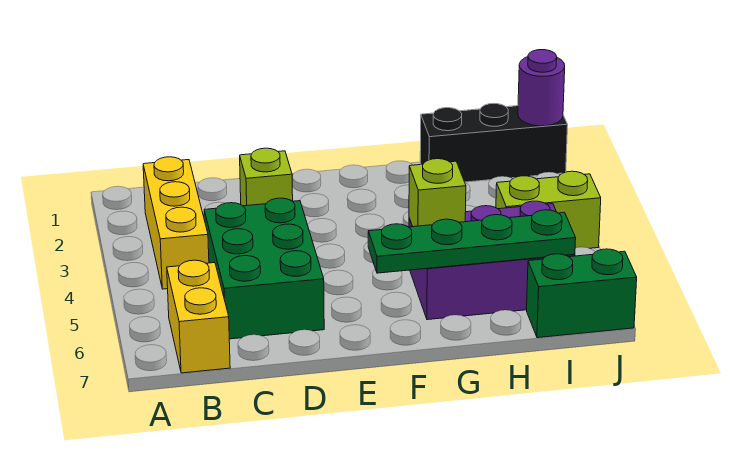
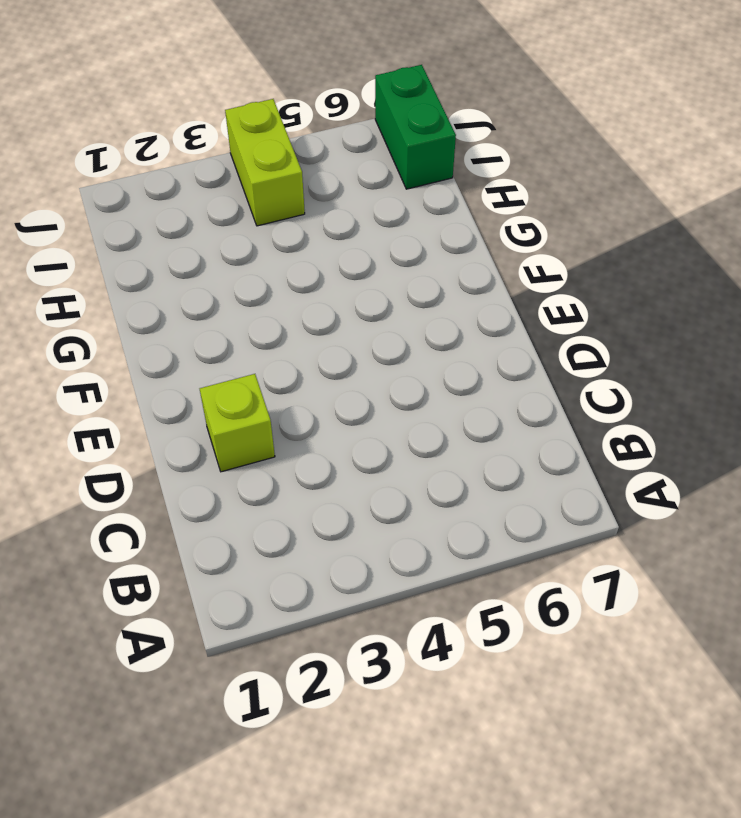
none -> yellow brick B2:B4 level 1
none -> yellow brick B6:B7 level 1

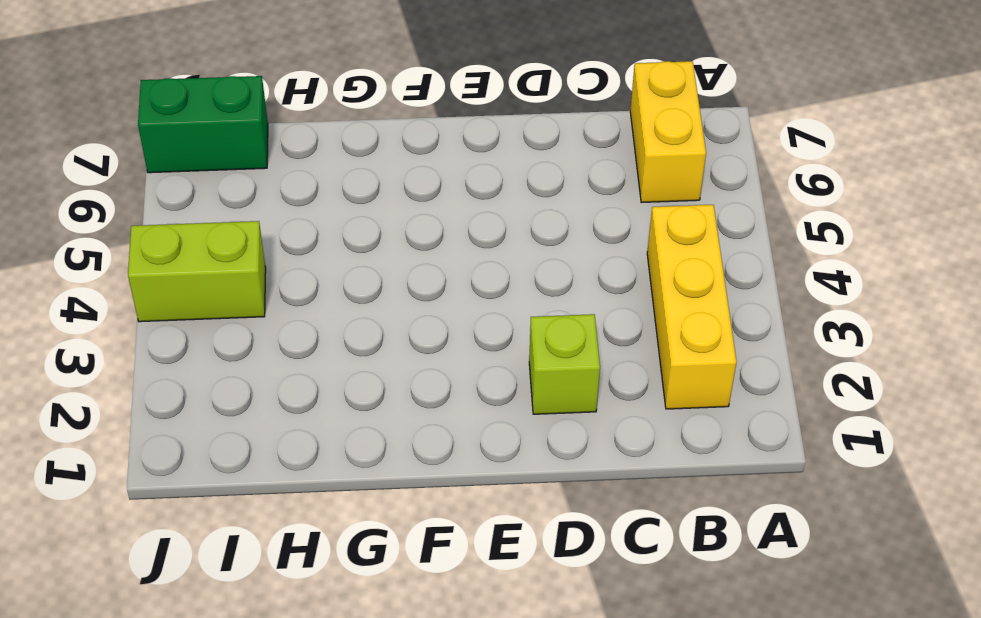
none -> green brick C4:D6 level 1
none -> purple brick G5:I6 level 1

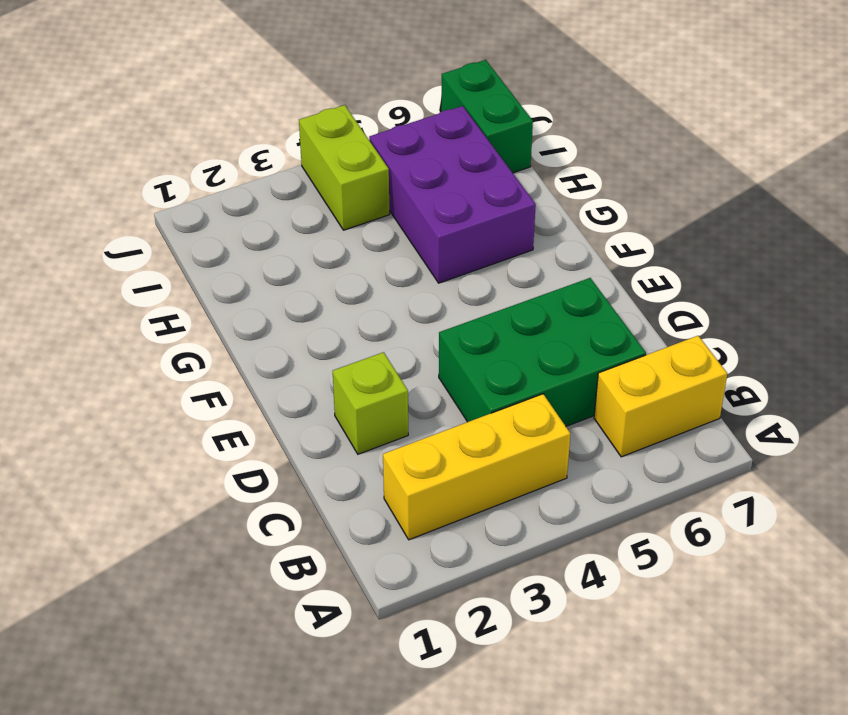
none -> black brick H1:J1 level 1
none -> green plate F6:I6 level 2

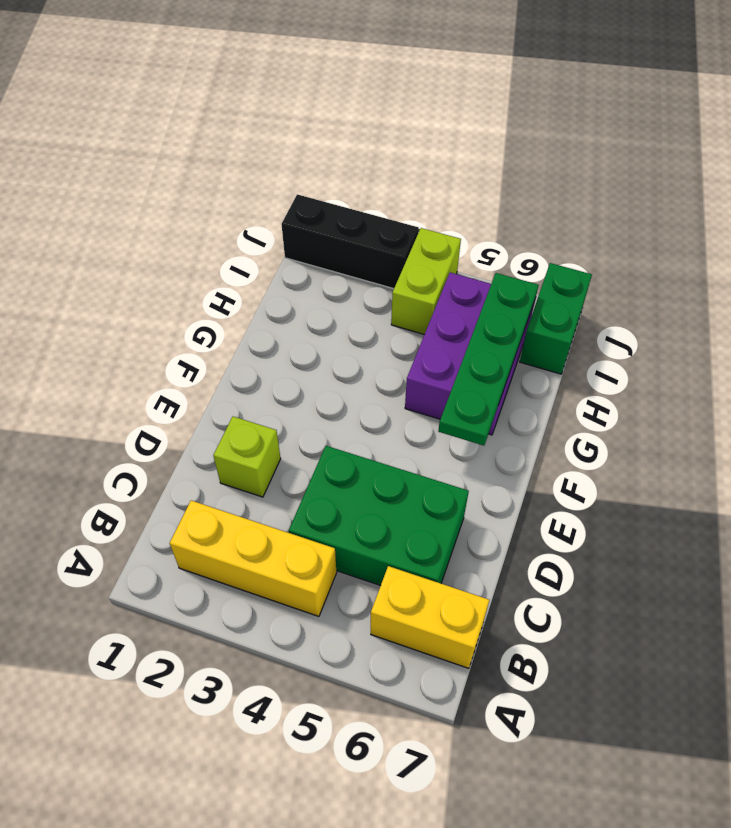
black brick J1:J3 level 1 -> black brick H1:J1 level 1
none -> lime brick G5 level 2
none -> purple round brick J1 level 2

